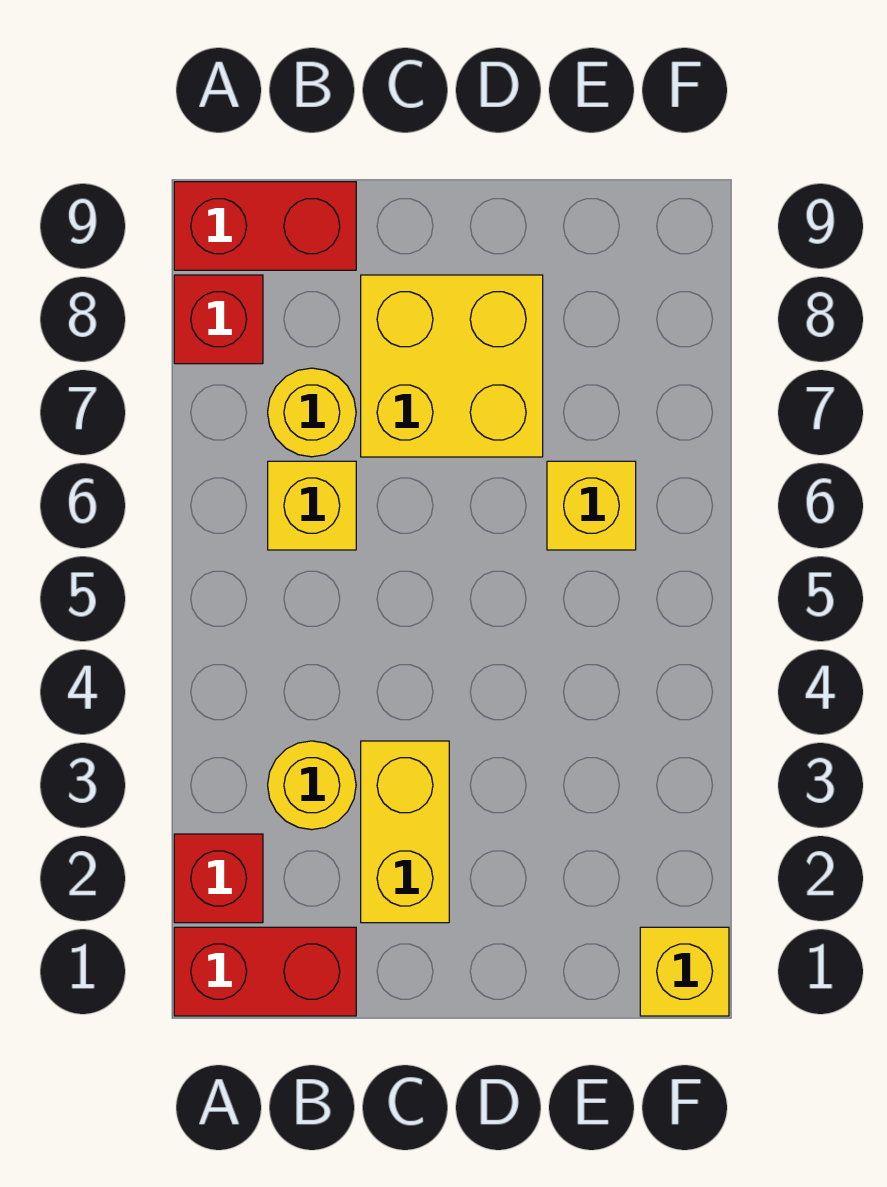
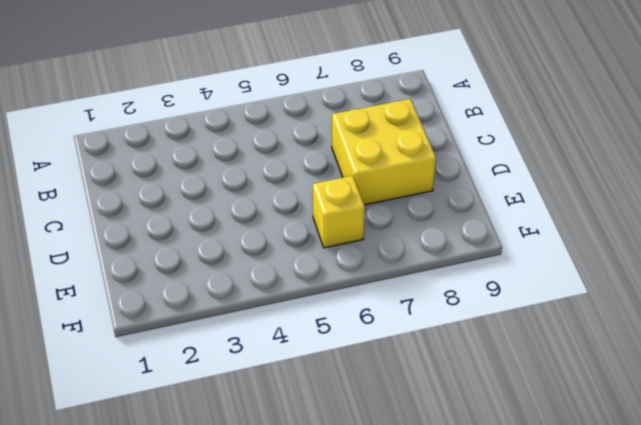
none -> red brick A1:B1 level 1
none -> red brick A2 level 1

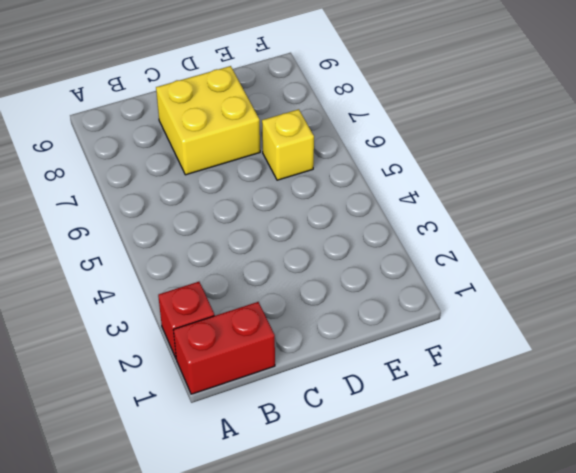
none -> red brick A8 level 1
none -> red brick A9:B9 level 1

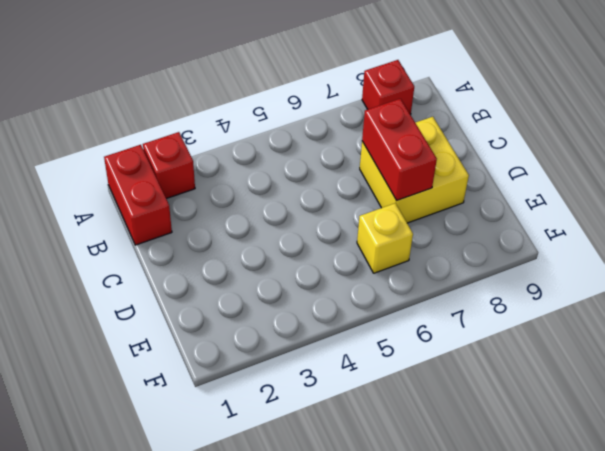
red brick C7:D7 level 2 -> red brick A9:B9 level 1
none -> yellow round brick B3 level 1
none -> yellow brick B6 level 1

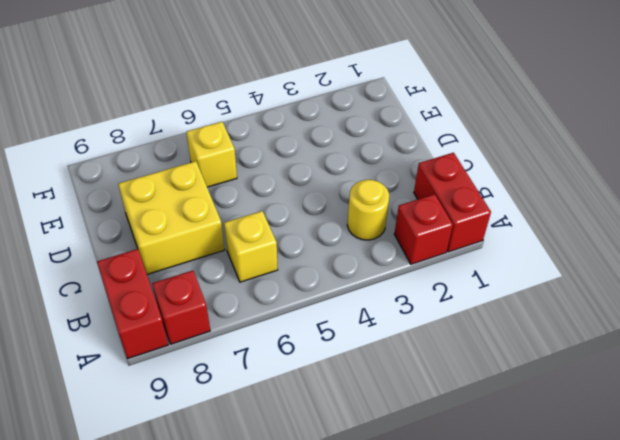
none -> yellow round brick B7 level 1
none -> yellow brick C2:C3 level 1

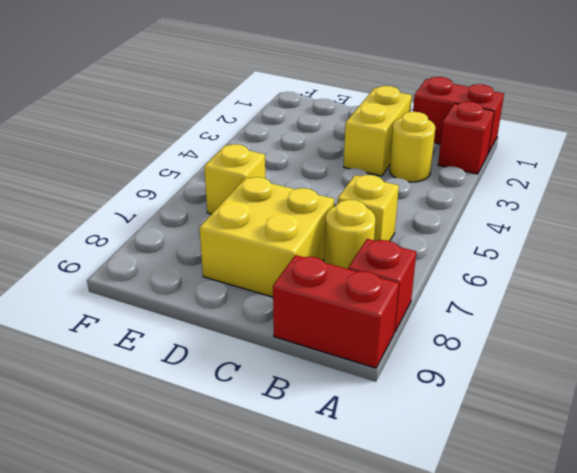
none -> yellow brick F1 level 1

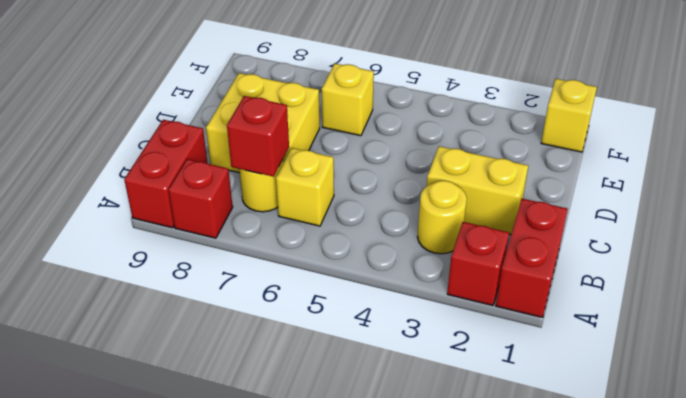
red brick B7 level 2 -> none

